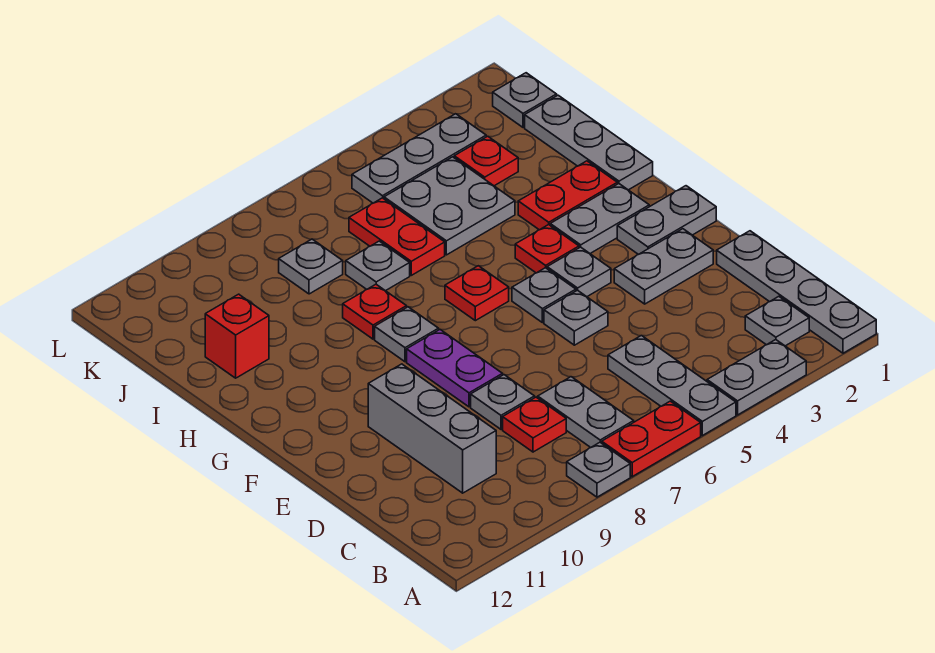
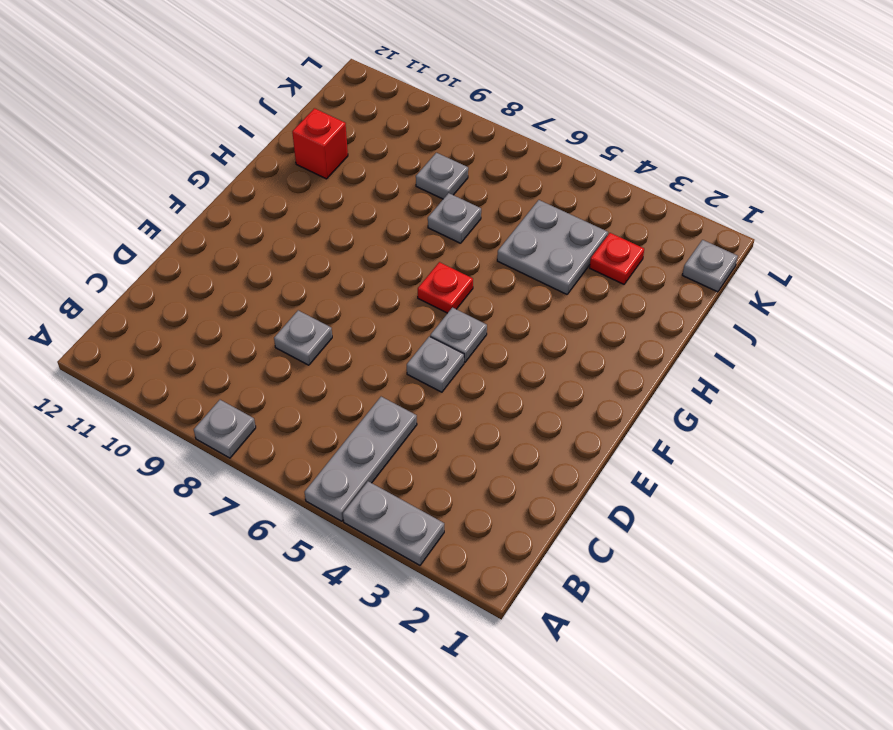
none -> grey plate A1:D1 level 1
none -> red plate A6:A7 level 1
none -> grey plate B2 level 1
none -> grey plate B7:C7 level 1

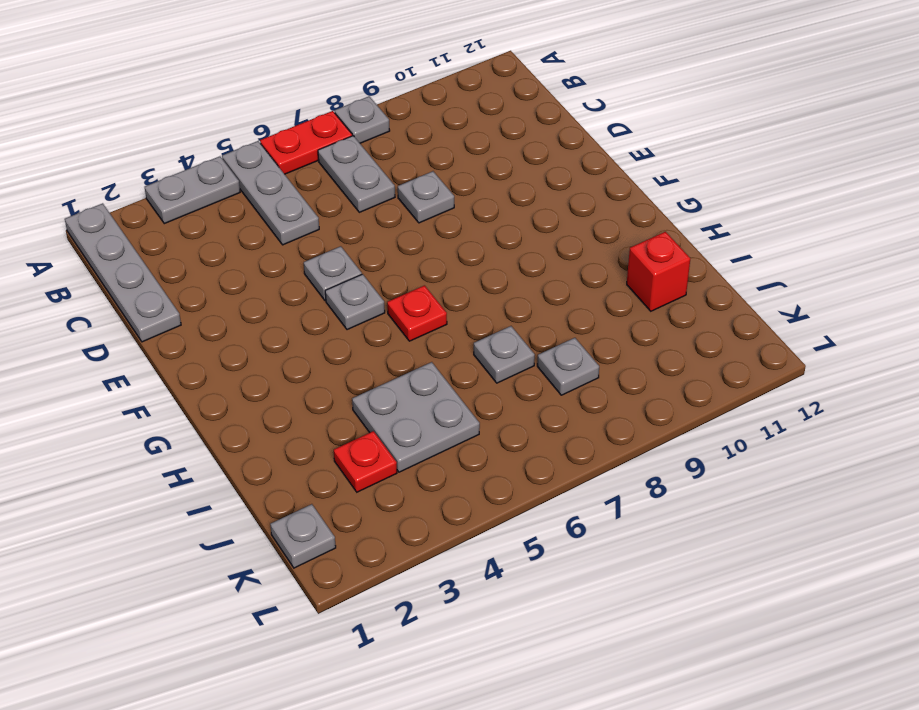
none -> grey plate B2 level 1
none -> red plate C8 level 1
none -> grey brick C10:E10 level 1
none -> grey plate E2:E3 level 1

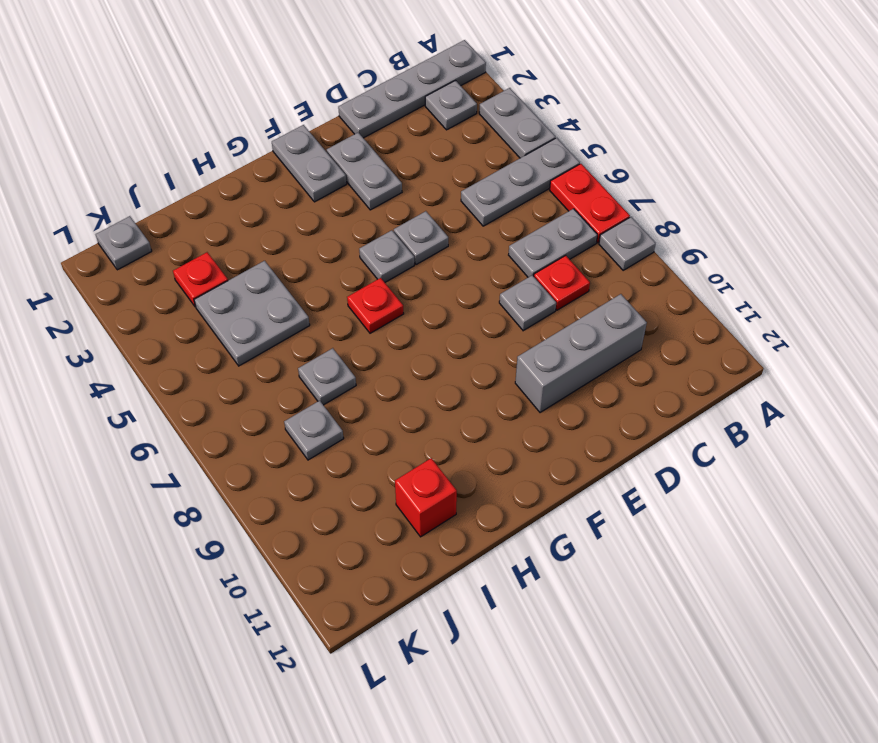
none -> purple plate E8:F8 level 1
none -> grey plate F4 level 1
none -> grey plate G2:G3 level 1
none -> red plate G4 level 1

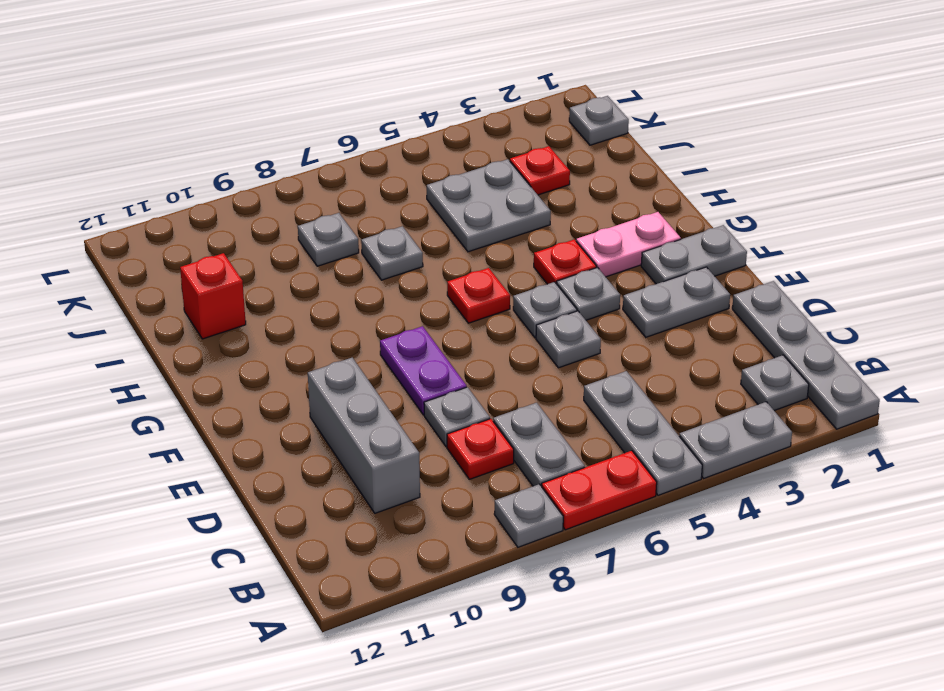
pink plate G2:G3 level 1 -> grey plate G2:G3 level 1
none -> grey plate G8 level 1
none -> grey plate H1:J1 level 1
none -> red plate H2:H3 level 1
none -> red plate H8 level 1

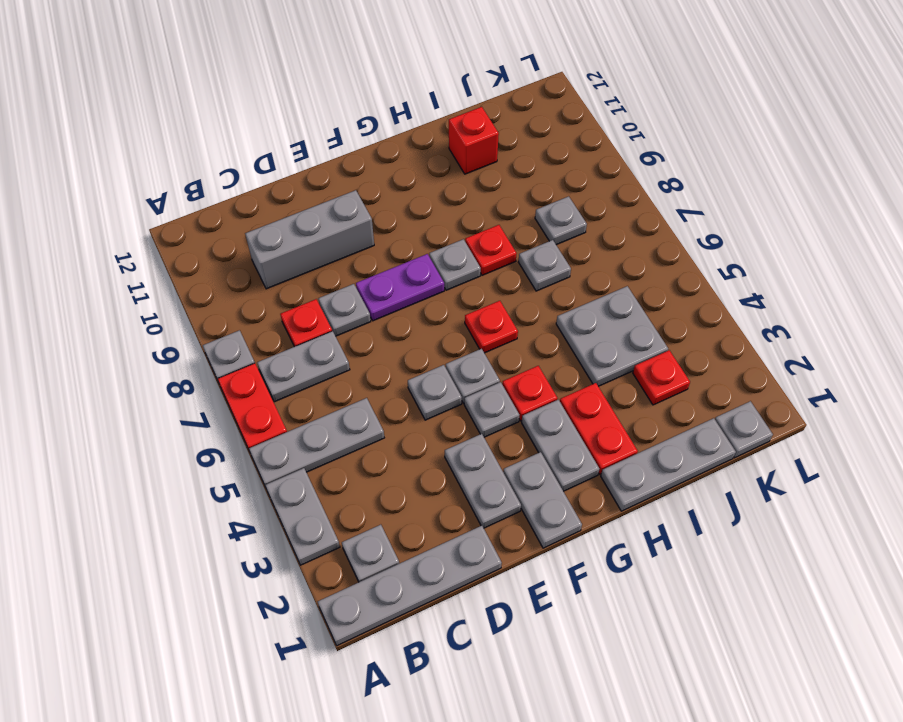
none -> red plate I6:J6 level 1
none -> grey plate K3:K5 level 1

